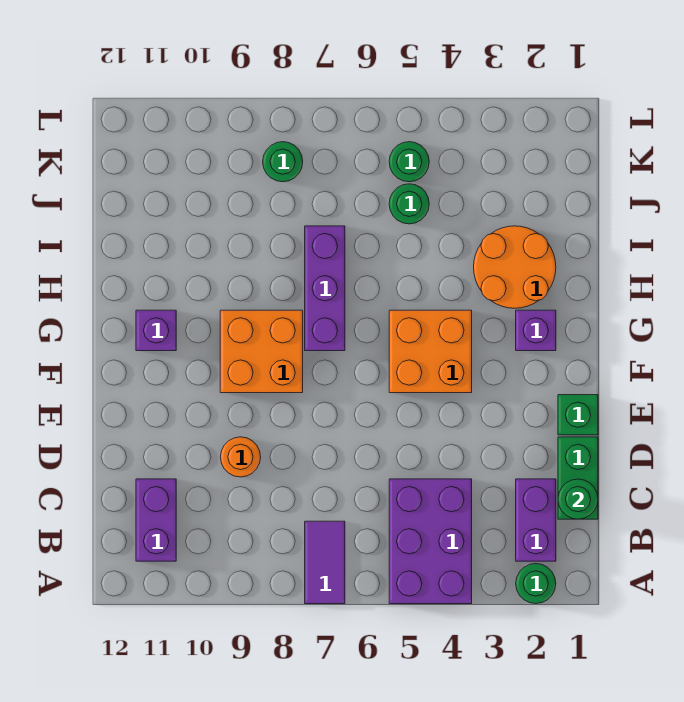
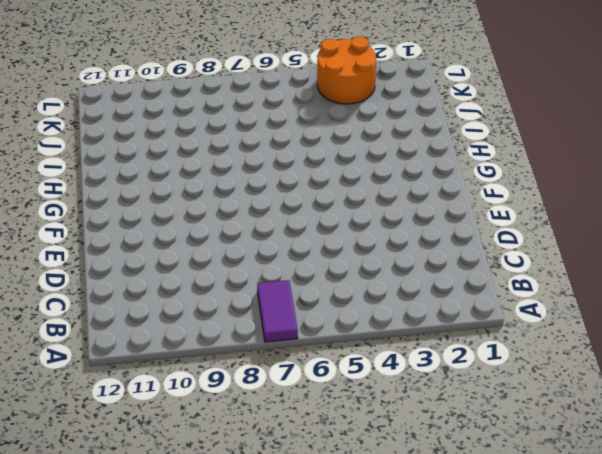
orange round brick K3:L4 level 1 -> orange round brick H2:I3 level 1
none -> green round brick A2 level 1
none -> purple brick A4:C5 level 1
none -> purple brick B2:C2 level 1

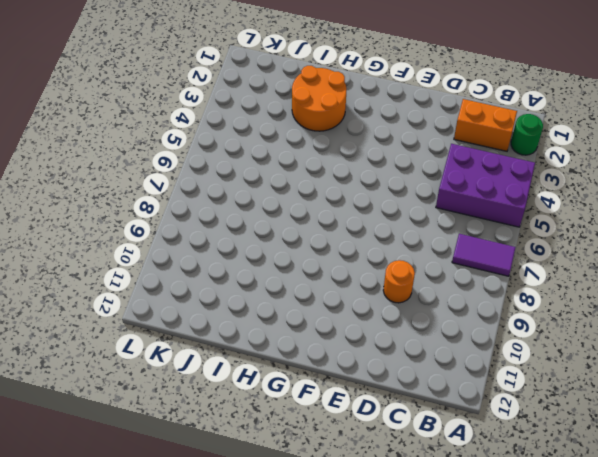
orange brick B2:C2 level 1 -> purple brick B2:C2 level 1
none -> purple brick B11:C11 level 1
none -> green brick C1:D1 level 1
none -> green brick E1 level 1

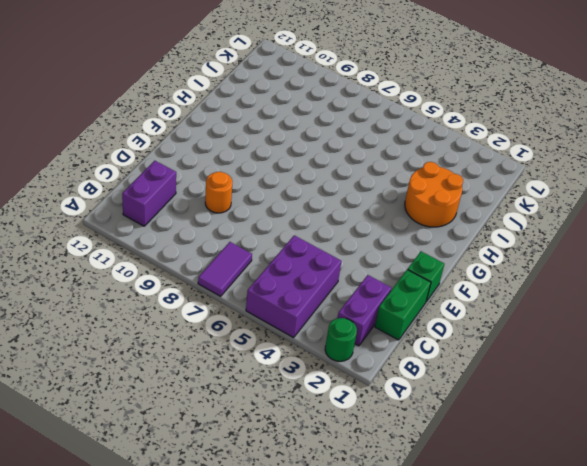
none -> orange brick F4:G5 level 1
none -> orange brick F8:G9 level 1
none -> purple brick G2 level 1

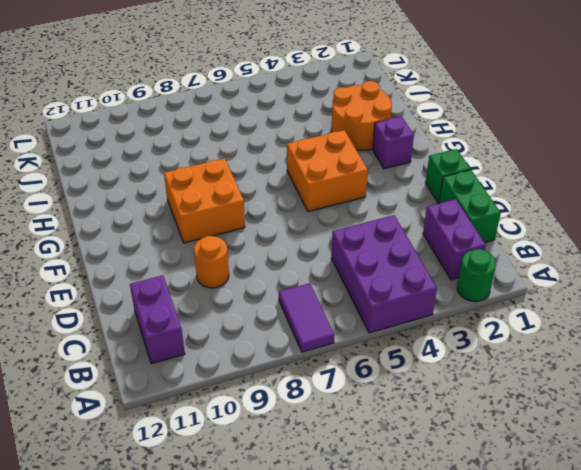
none -> purple brick G7:I7 level 1
none -> purple brick G11 level 1
none -> green round brick J5 level 1

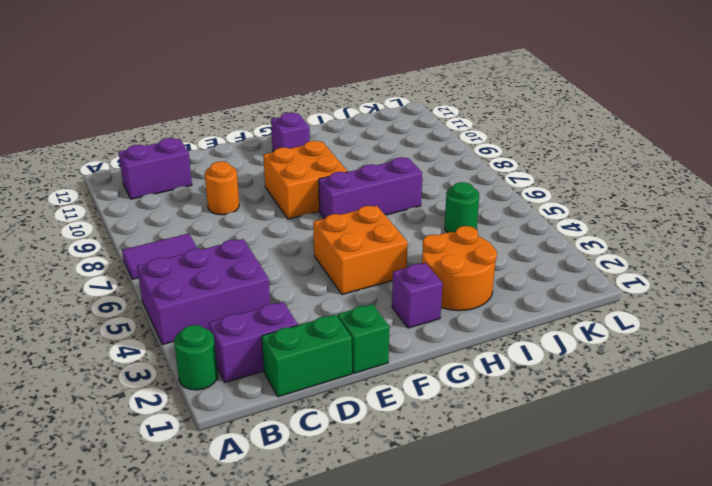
none -> green round brick K5 level 1
none -> green round brick K8 level 1
none -> green round brick C1 level 2

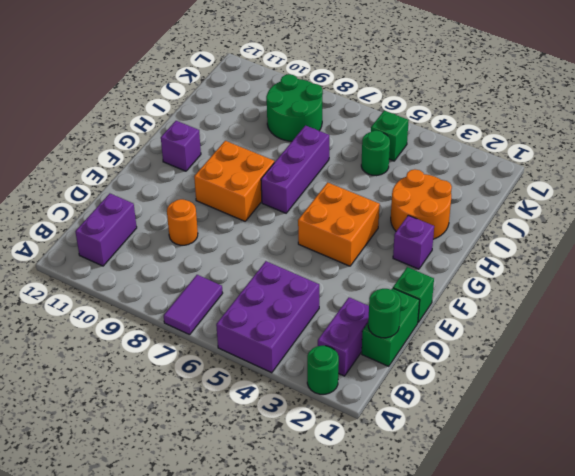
green round brick J8:K9 level 1 -> green round brick K8 level 1
green brick K5 level 1 -> green round brick K5 level 1

